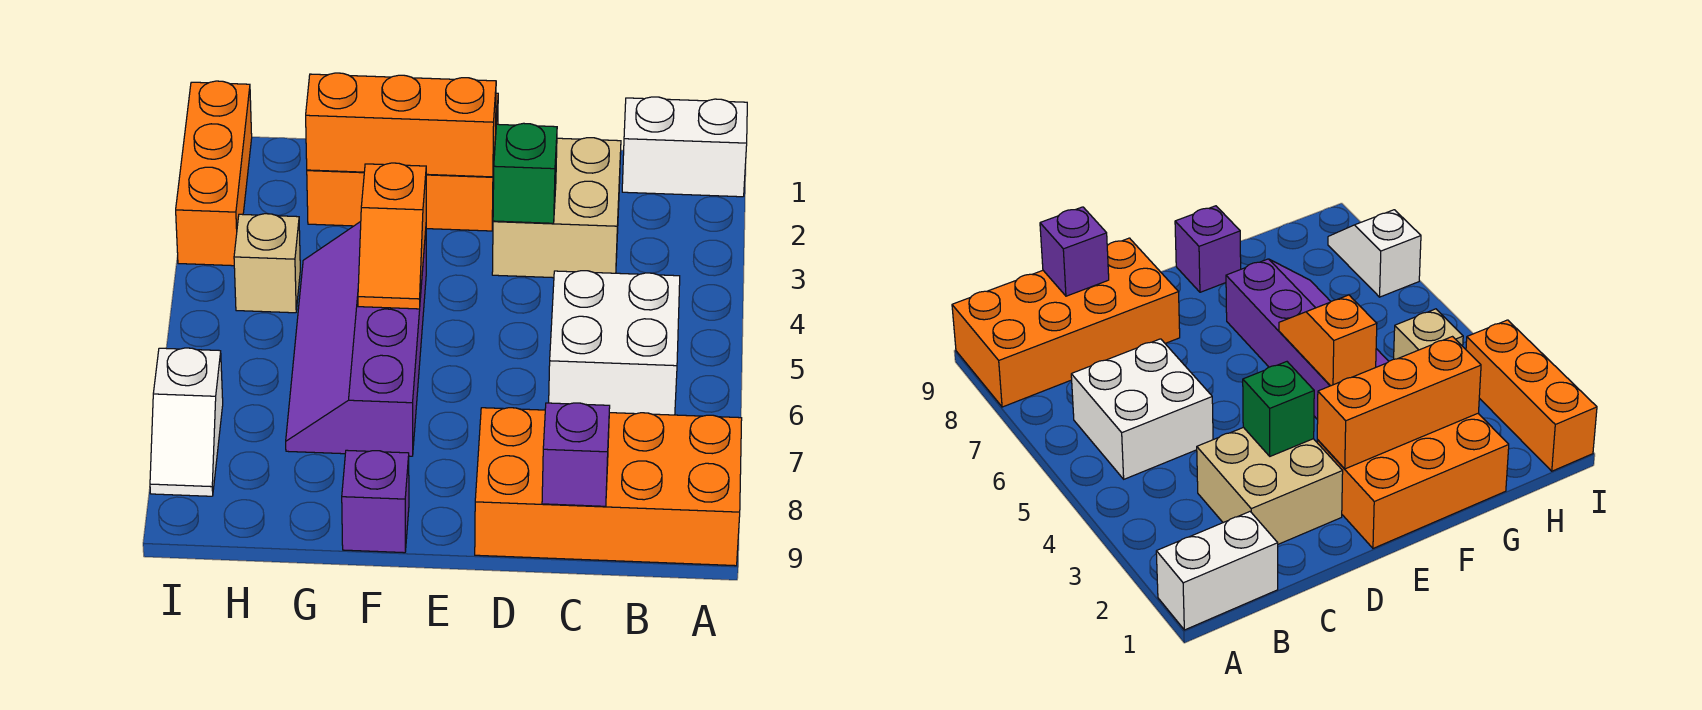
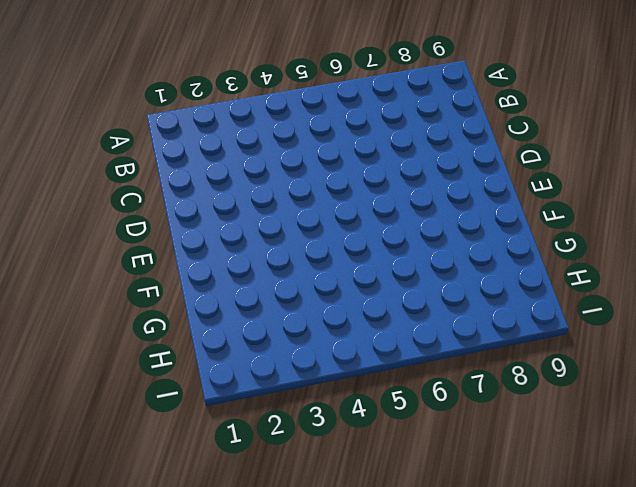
none -> white brick A1:B1 level 1
none -> orange brick A8:D9 level 1
none -> white brick B5:C6 level 1

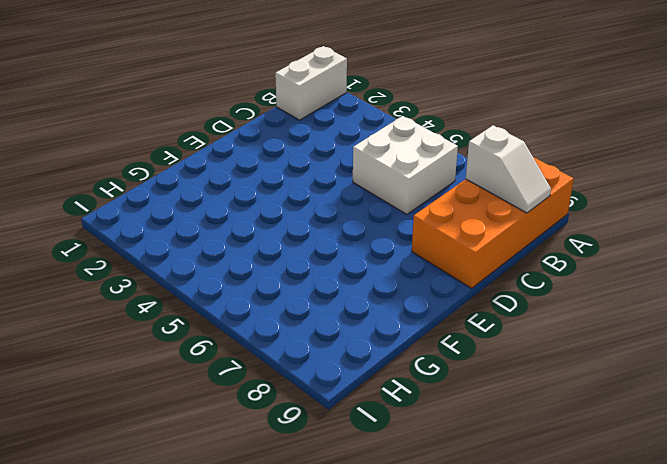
white slope B8:B9 level 2 top 8 -> white slope I7:I8 level 1 top 7
none -> tan brick C2:D3 level 1
none -> orange brick E1:G2 level 1
none -> purple slope F4:G7 level 1 top F

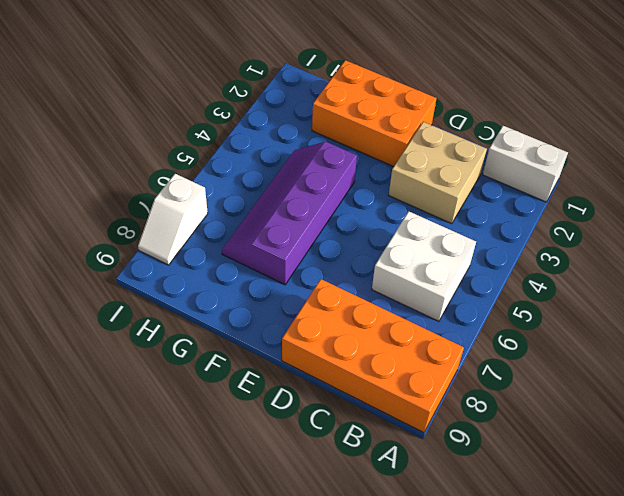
none -> purple brick F9 level 1
none -> tan brick H4 level 1
none -> orange brick I1:I3 level 1

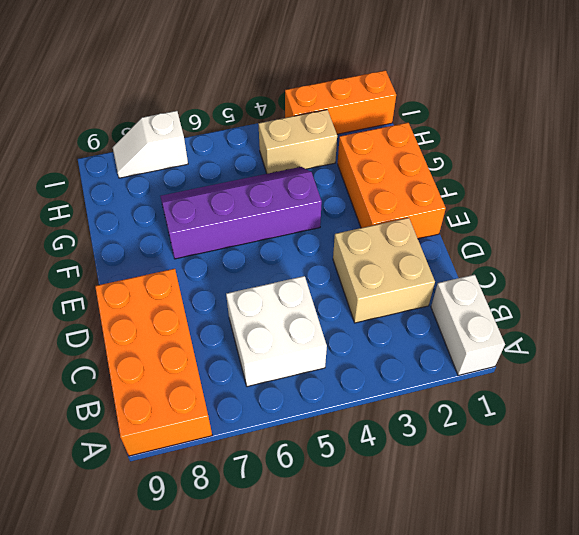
tan brick H3:H4 level 1 -> tan brick H4 level 1
none -> purple brick F9 level 1
none -> purple brick C9 level 2
none -> green brick D3 level 2

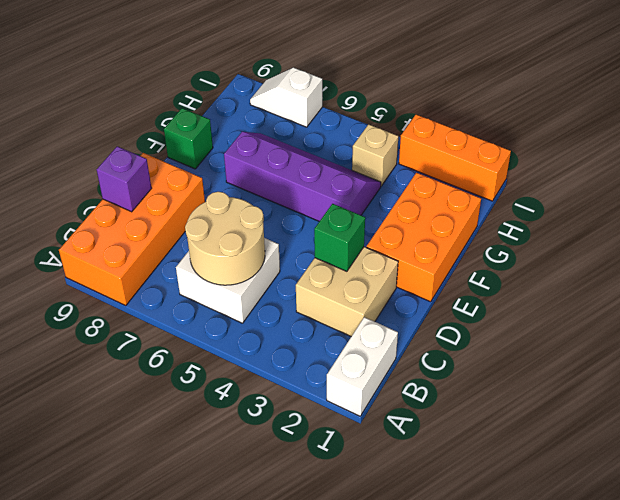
tan round brick B5:C6 level 2 -> none
green brick F9 level 1 -> purple brick F9 level 1
none -> orange brick E2:G2 level 2
none -> orange slope F4:F5 level 2 top 4

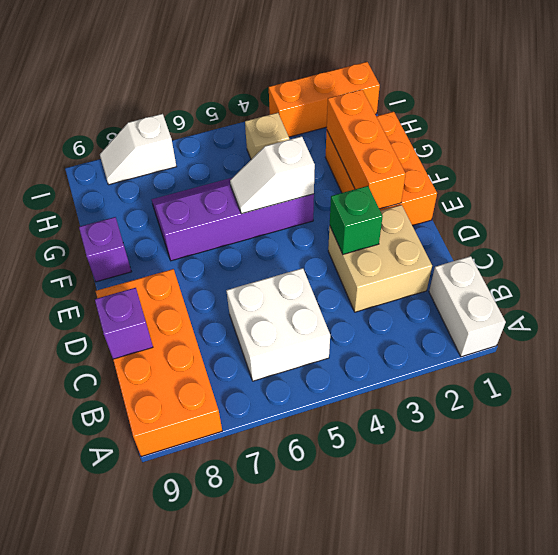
white slope F4:F5 level 2 top 4 -> orange slope F4:F5 level 2 top 4

